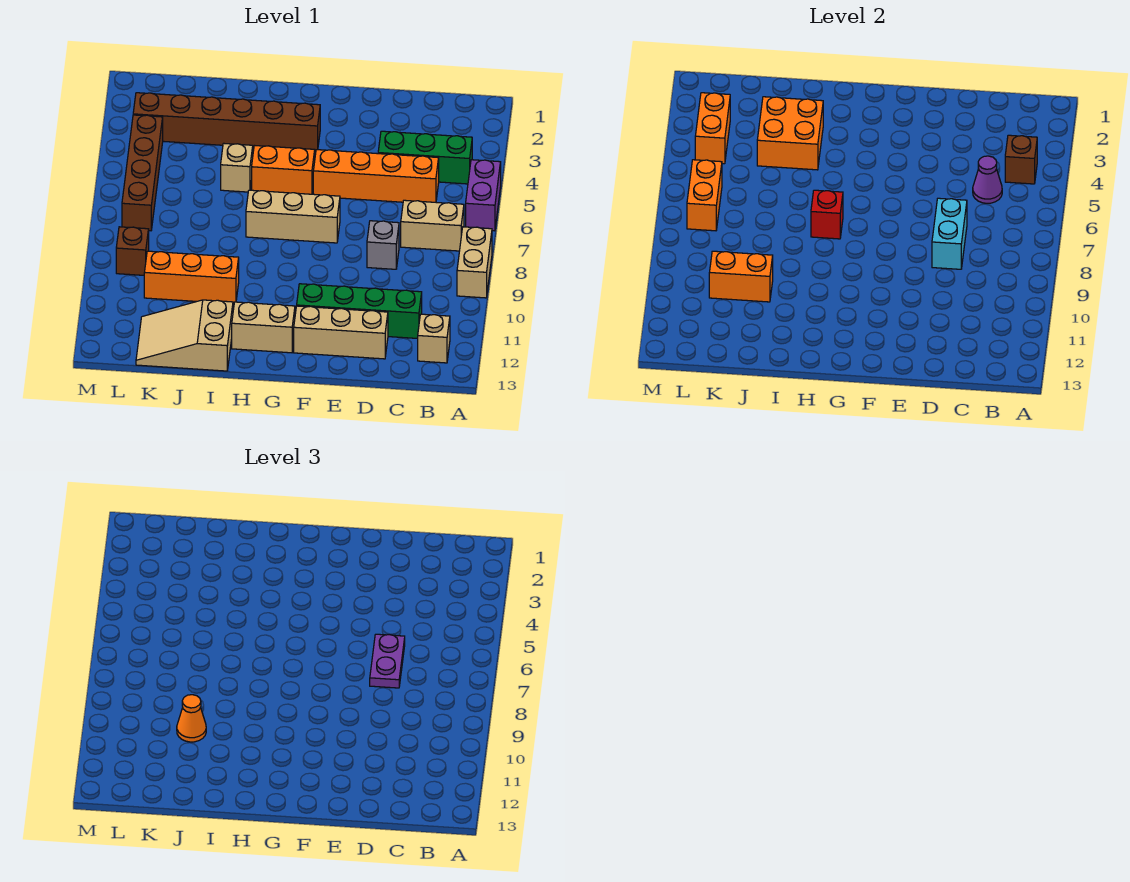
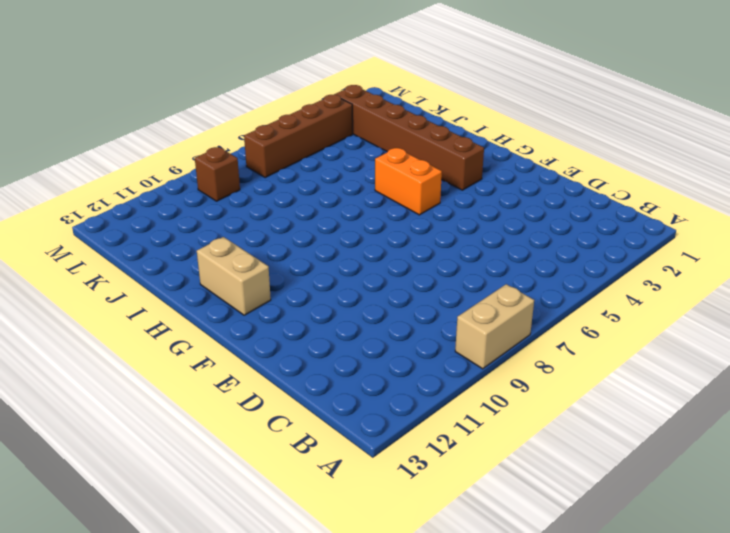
none -> purple brick A5:A6 level 1
none -> green brick B4:D4 level 1
none -> tan brick B7:C7 level 1

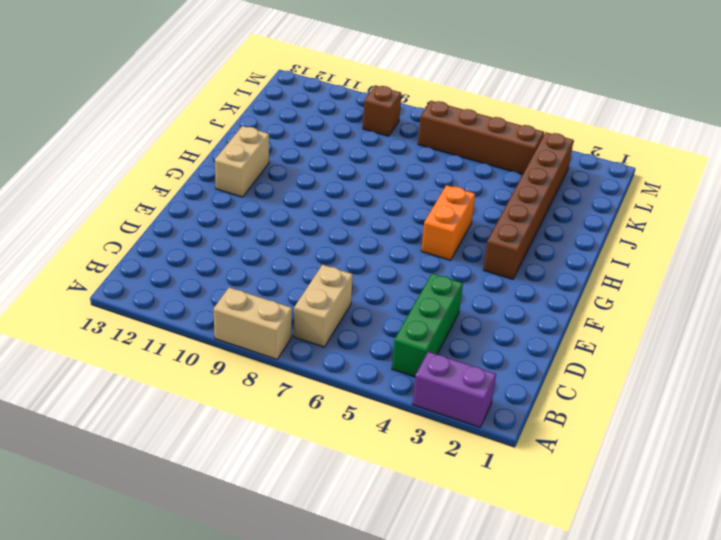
purple brick A2:A3 level 1 -> purple brick A5:A6 level 1
none -> tan brick B12 level 1
none -> orange brick C5:F5 level 1
none -> green brick C11:F11 level 1

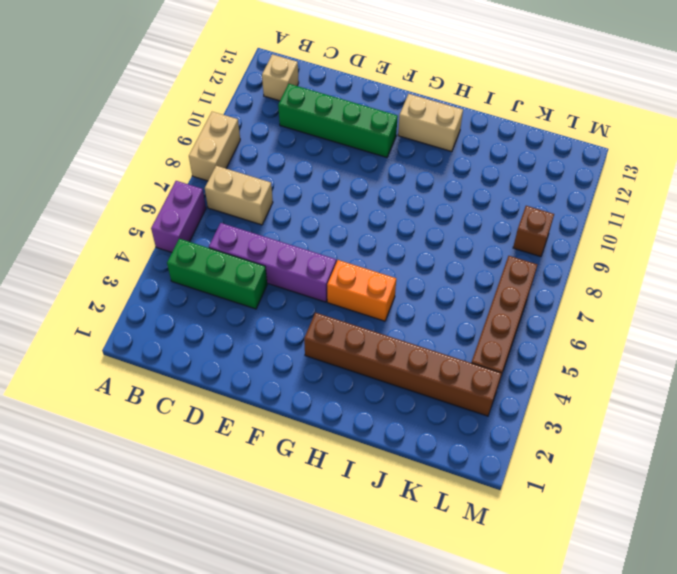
purple brick C5:F5 level 1 -> orange brick C5:F5 level 1
none -> grey brick D8 level 1
none -> tan brick D12:F12 level 1
none -> tan brick F7:H7 level 1

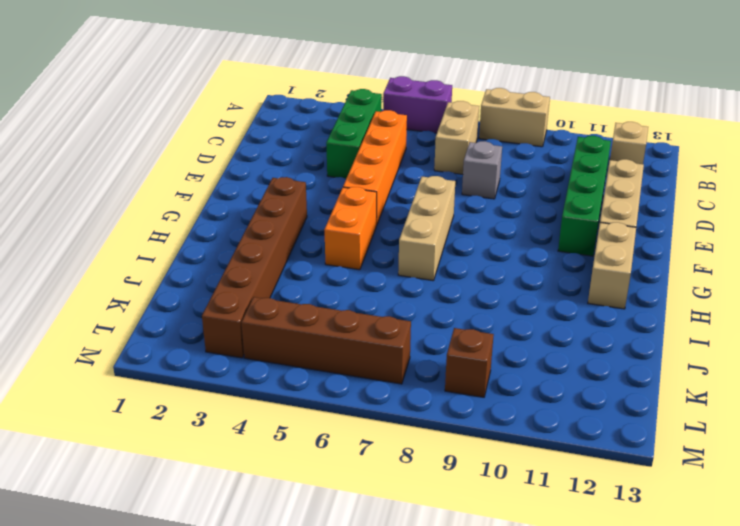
none -> tan brick I5 level 1
none -> orange brick I10:K10 level 1
none -> tan slope I12:K13 level 1 top I

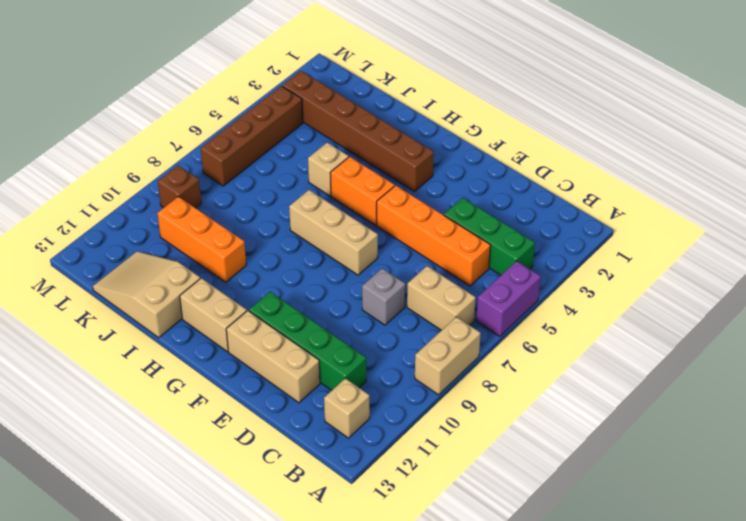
none -> brown brick B4 level 2
none -> purple cone C5 level 2
none -> cyan brick D7:D8 level 2

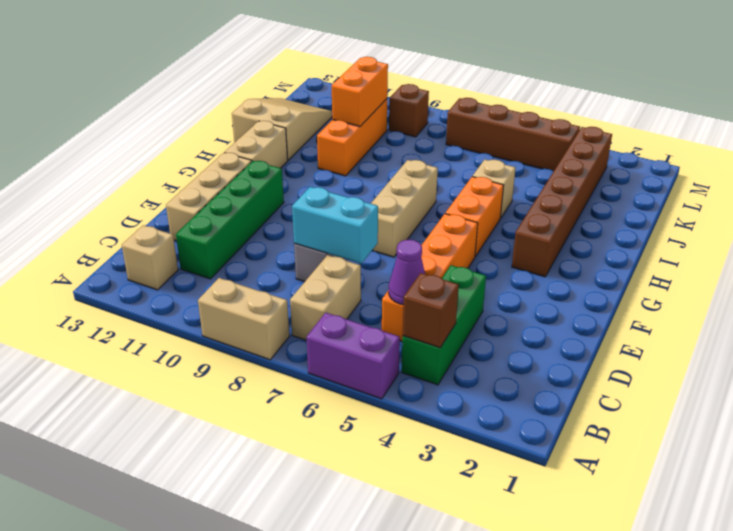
none -> red brick H7 level 2
none -> orange brick I3:J4 level 2
none -> orange brick L3:L4 level 2

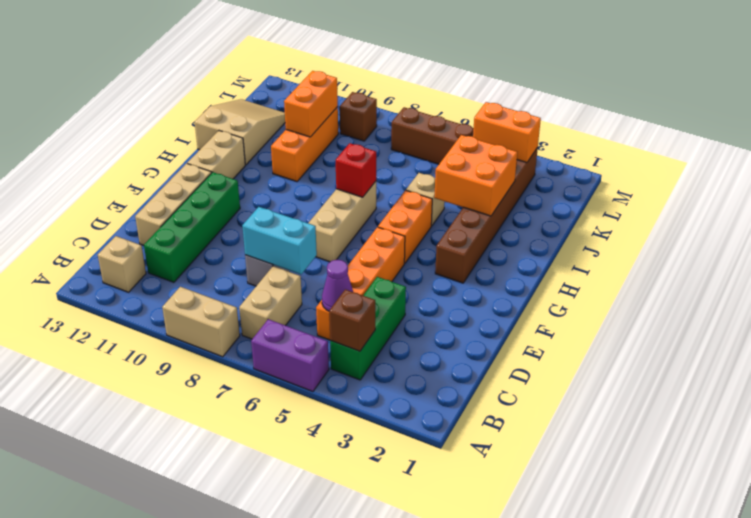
none -> orange brick L6:L7 level 2
none -> purple plate D6:D7 level 3
none -> orange cone J10 level 3

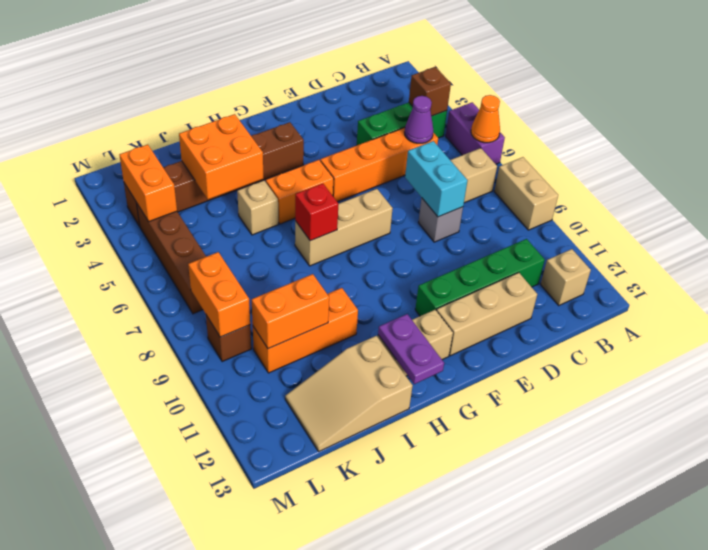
orange cone A6 level 2 -> orange cone J10 level 3
purple plate H12:H13 level 2 -> purple plate D6:D7 level 3
orange brick L8:L9 level 2 -> orange brick L6:L7 level 2

